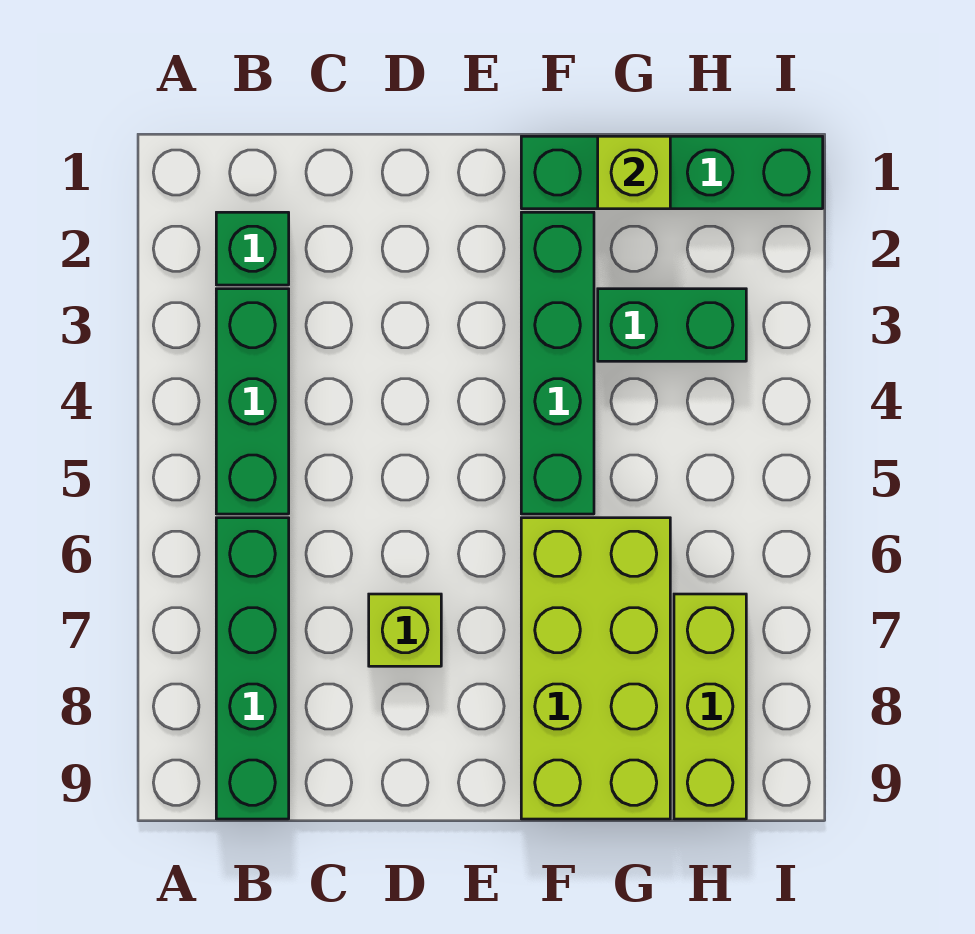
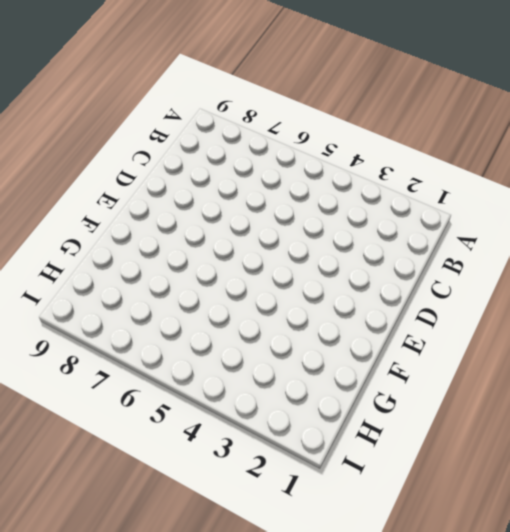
none -> green brick B2 level 1
none -> green brick B3:B5 level 1

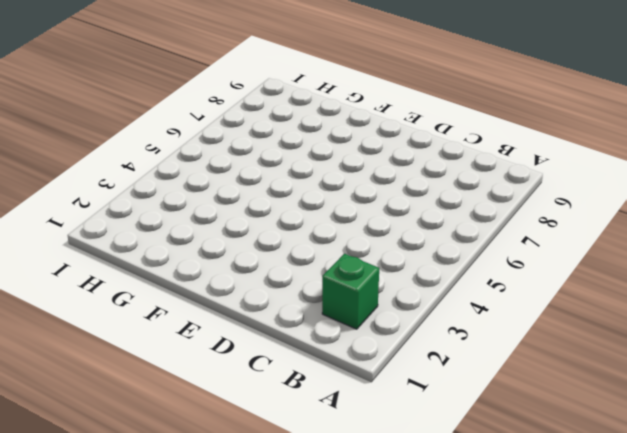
none -> green brick B3:B5 level 1
none -> green brick B6:B9 level 1

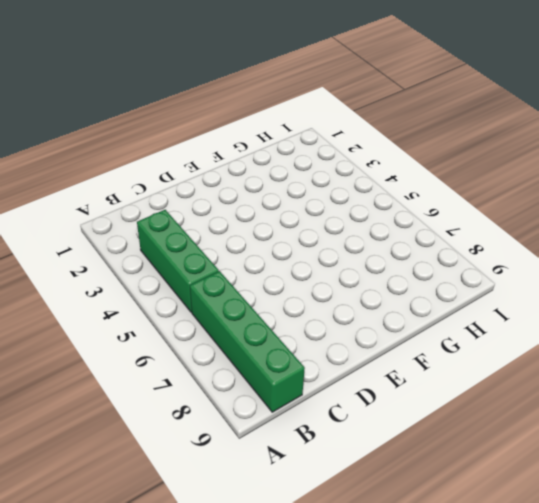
none -> green brick B2 level 1
none -> lime brick D7 level 1

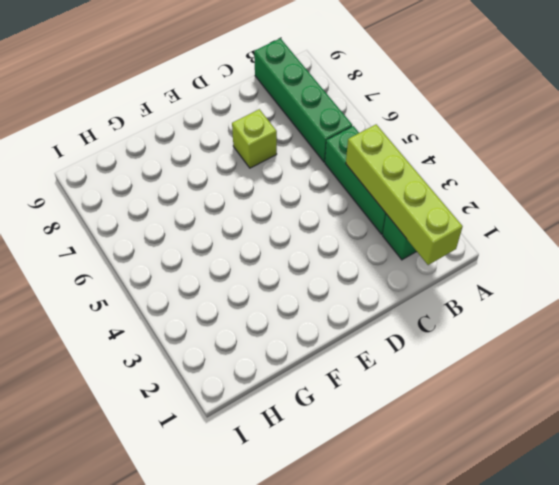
lime brick B1:B4 level 2 -> none
none -> green brick F1:I1 level 1
none -> green brick F2:F5 level 1

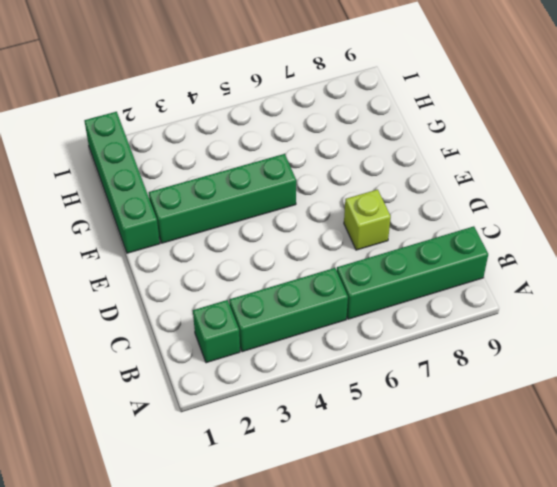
none -> lime brick F6:G9 level 1
none -> green brick G3:H3 level 1

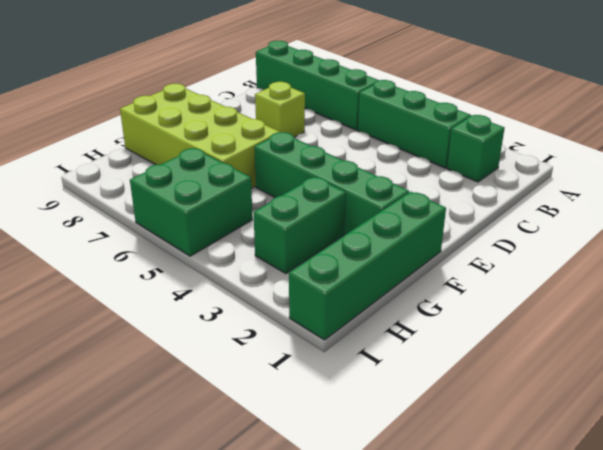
green brick H5:I6 level 1 -> none
none -> lime brick H7:H9 level 1
none -> lime brick G1 level 2

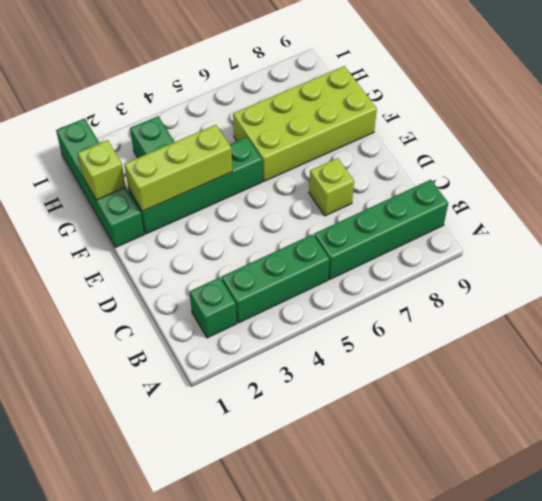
lime brick F2:F4 level 2 -> lime brick H7:H9 level 1

